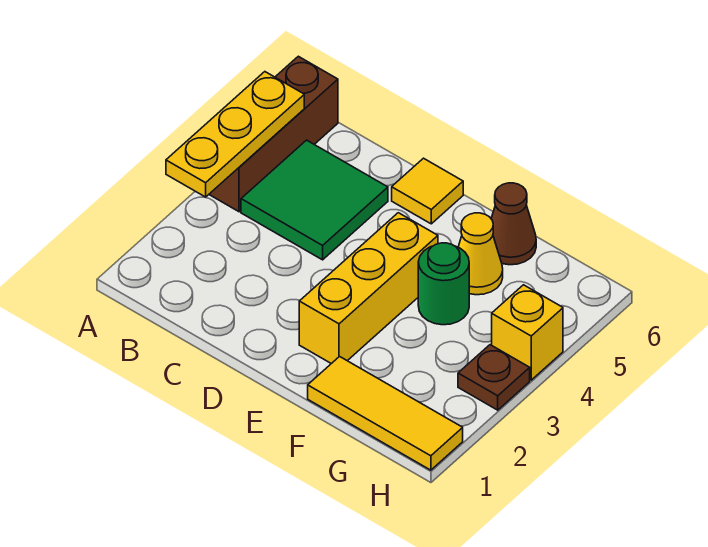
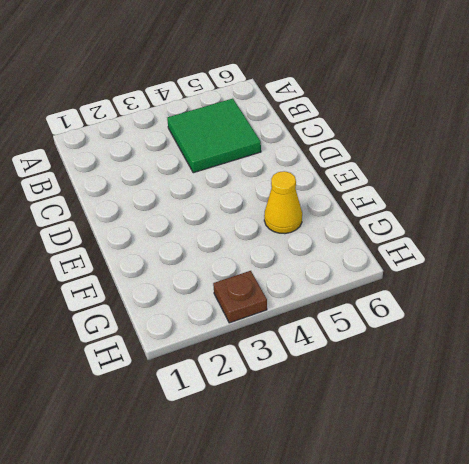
none -> brown brick A4:A6 level 1
none -> yellow tile D6 level 1

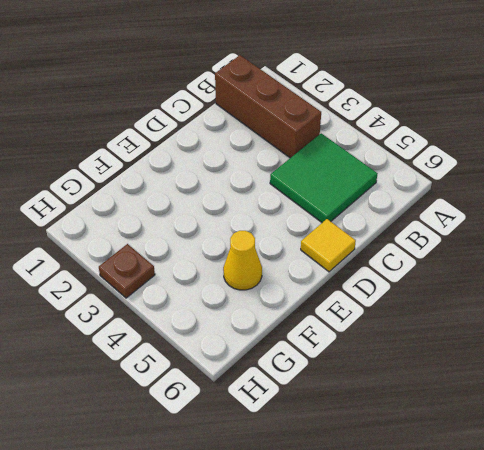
brown brick B1:B3 level 1 -> brown brick A4:A6 level 1
none -> yellow brick E2:E4 level 1
none -> yellow tile F1:H1 level 1

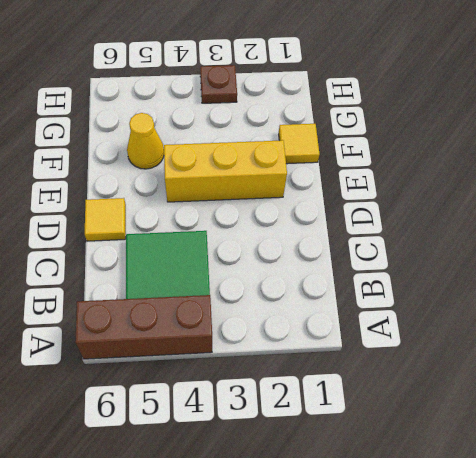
yellow tile F1 level 1 -> yellow tile F1:H1 level 1
none -> green round brick F4 level 1
none -> brown cone F6 level 1

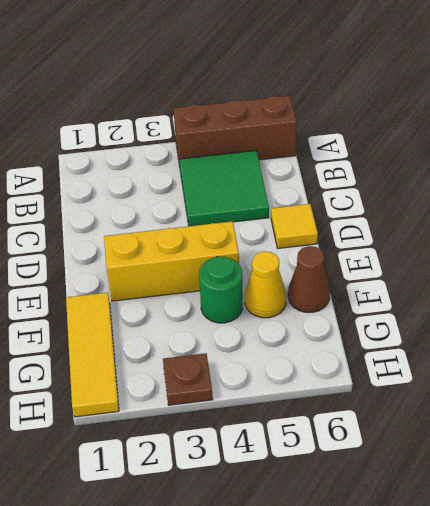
none -> yellow brick H4 level 1
none -> yellow plate A3:A5 level 2

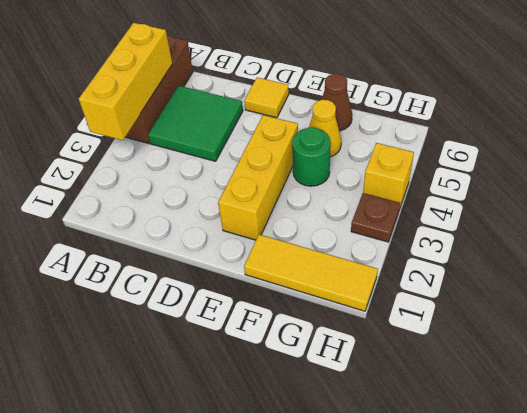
yellow brick A3:A5 level 2 -> yellow plate A3:A5 level 2

